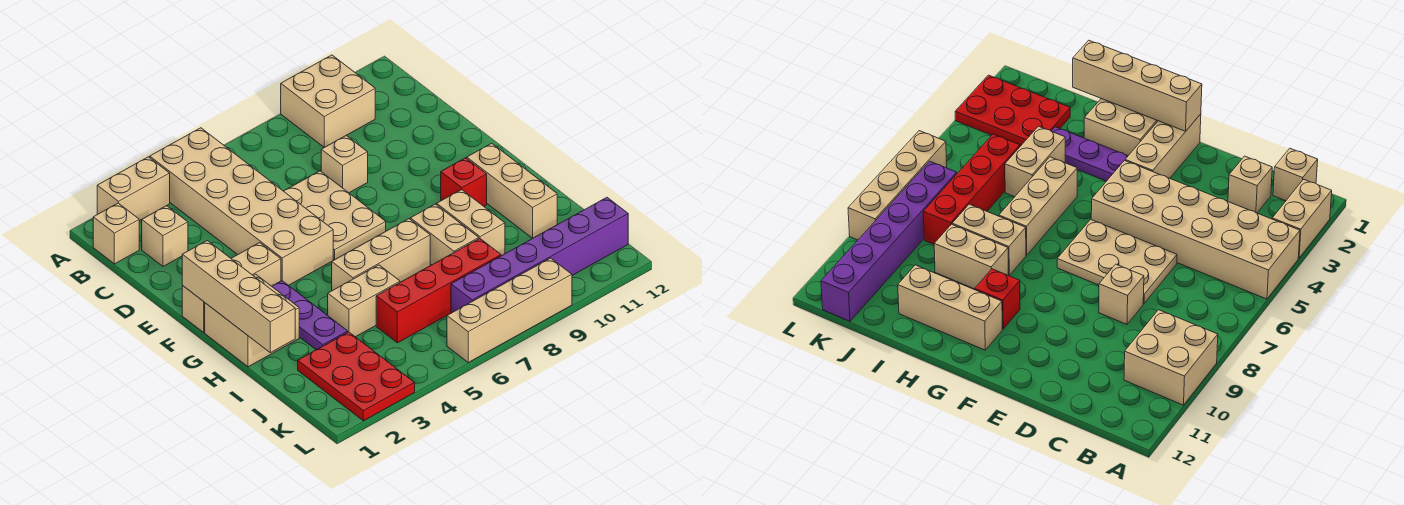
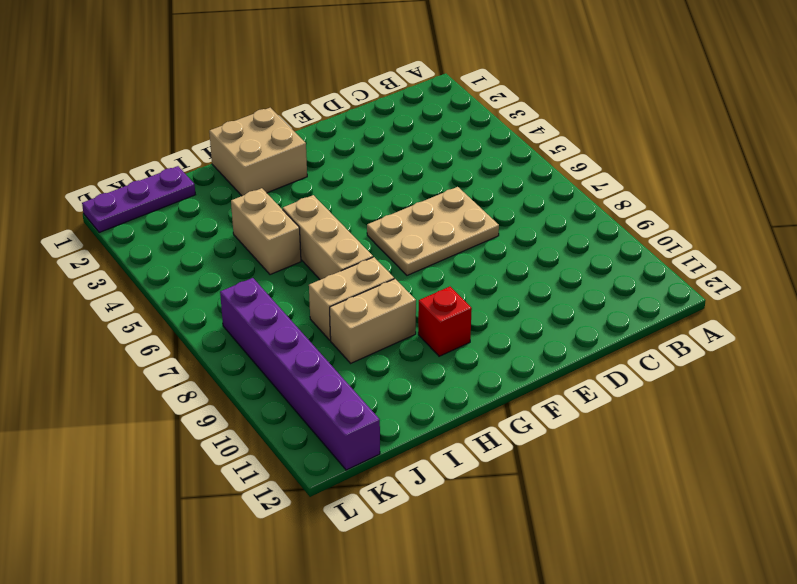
purple plate J1:L1 level 1 -> purple plate G3:I3 level 1
none -> tan brick A2:A3 level 1
none -> tan brick A4:F5 level 1
none -> tan brick A9:B10 level 1

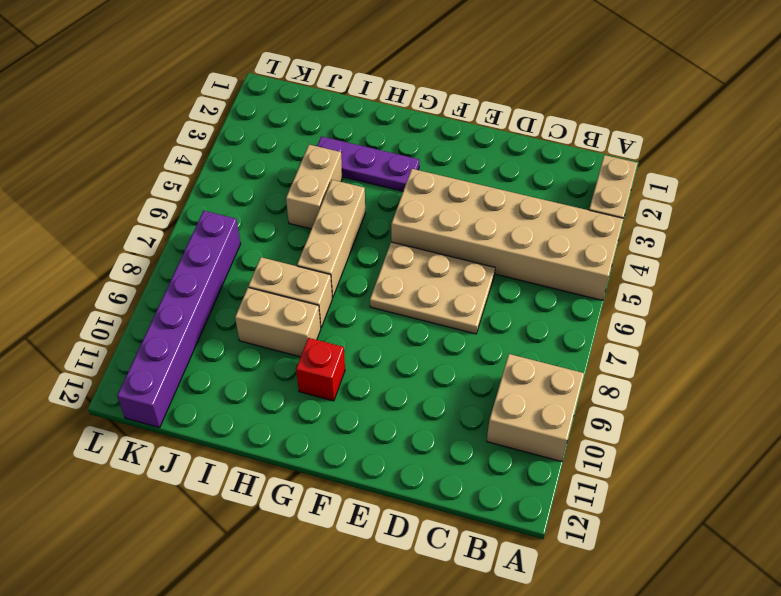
none -> tan brick B1 level 1
none -> tan brick C2 level 1
none -> tan brick D8 level 1

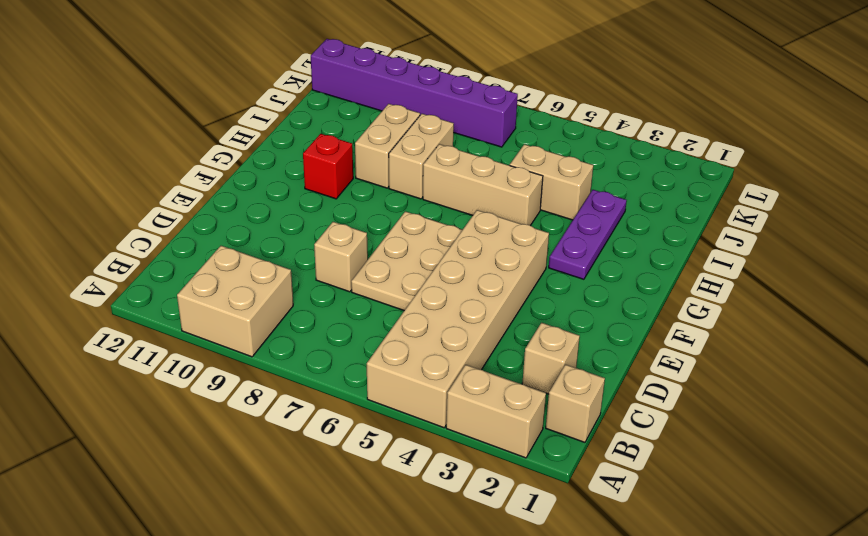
none -> tan brick F1:F3 level 1
none -> tan brick G1:H2 level 1
none -> tan brick G11:I11 level 1

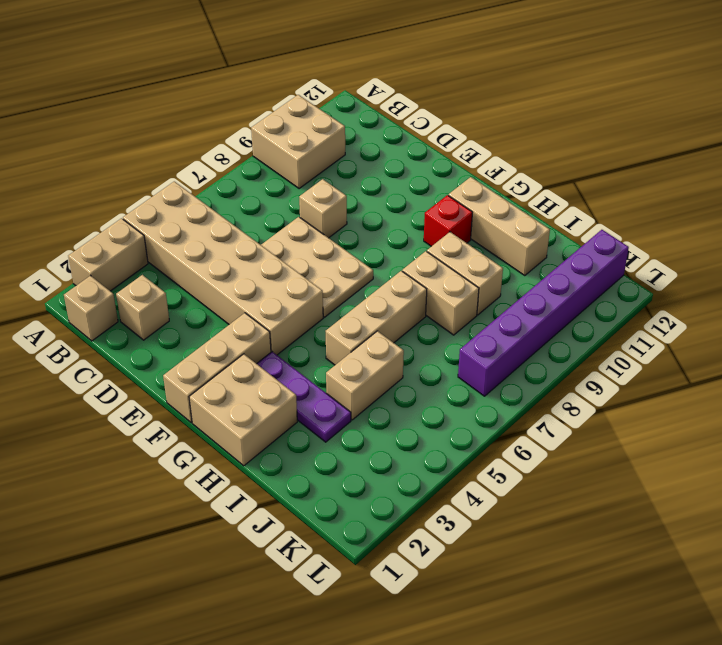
none -> red plate J2:L3 level 1
none -> red brick J5:J8 level 1
none -> tan brick L6:L9 level 1

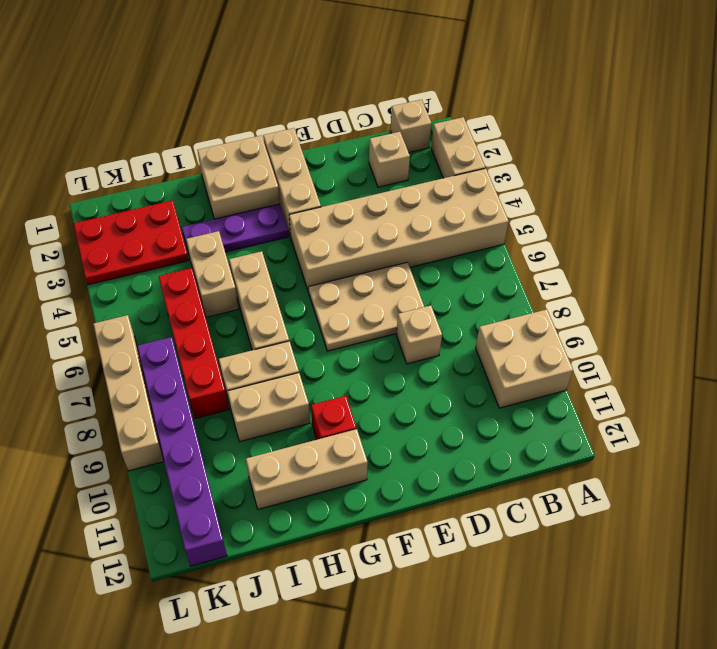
none -> tan brick F1:I1 level 2

